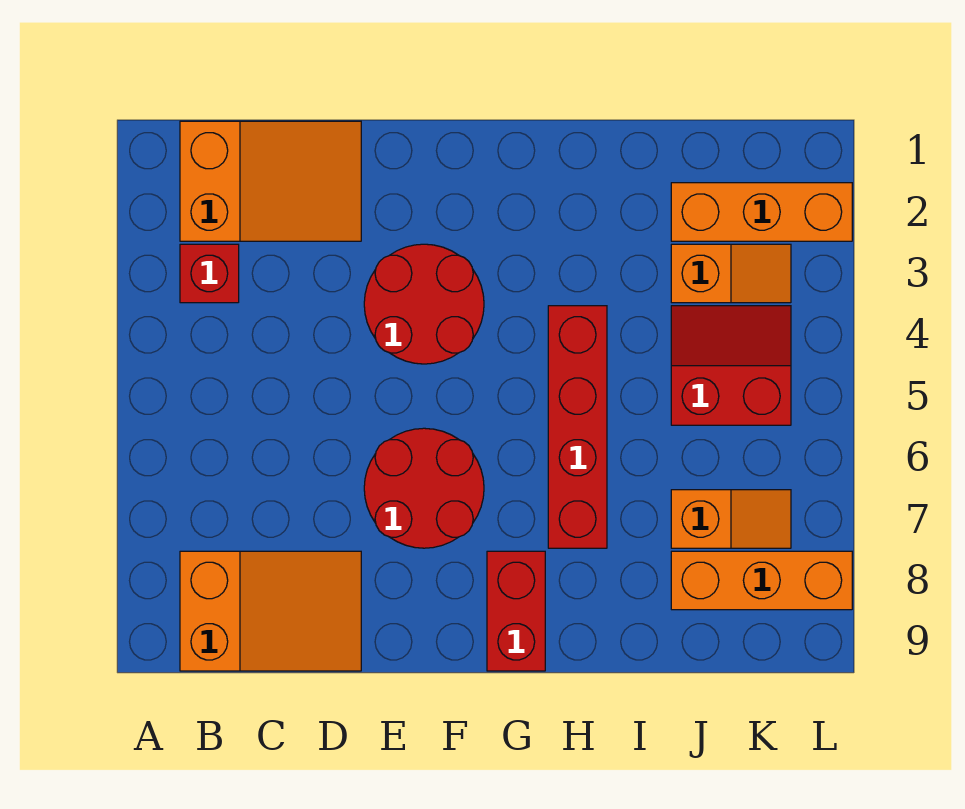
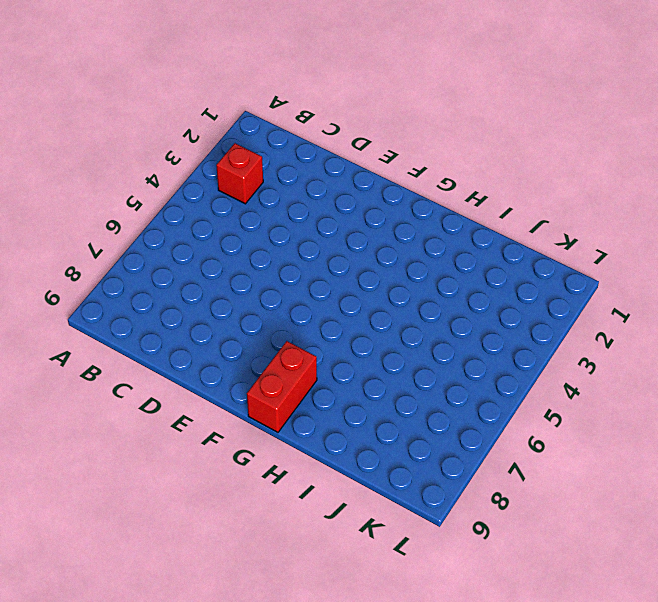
none -> orange slope B1:D2 level 1 top B
none -> orange slope B8:D9 level 1 top B
none -> red round brick E3:F4 level 1

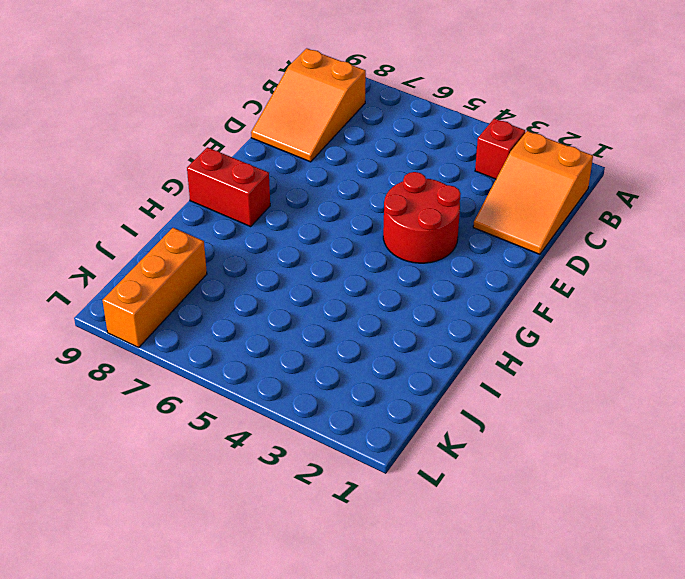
none -> red round brick E6:F7 level 1
none -> red brick H4:H7 level 1
none -> orange brick J2:L2 level 1

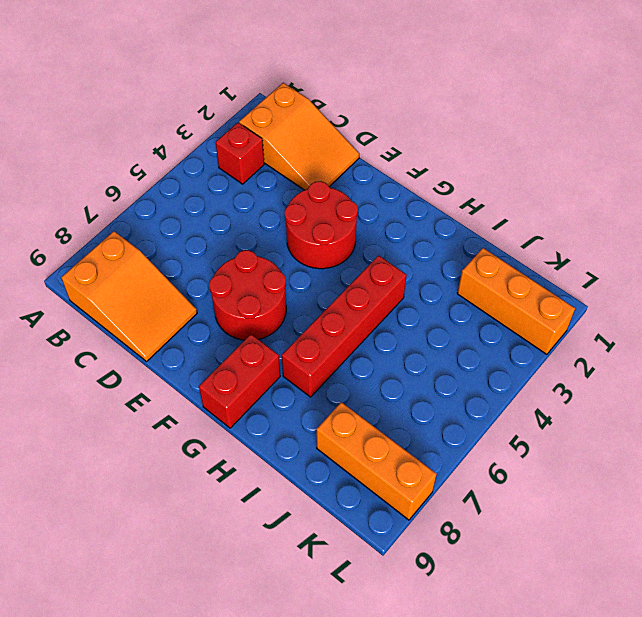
none -> orange slope J3:K3 level 1 top J
none -> red slope J4:K5 level 1 top 5
none -> orange slope J7:K7 level 1 top J

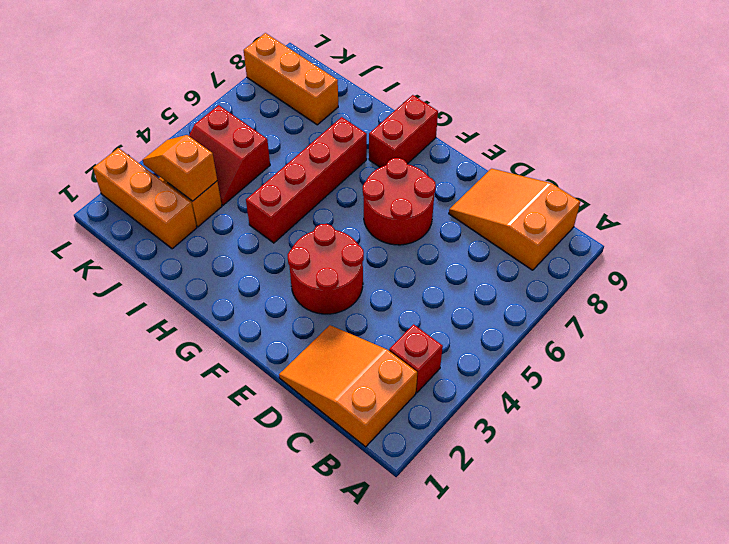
orange slope J3:K3 level 2 top J -> orange slope J7:K7 level 1 top J

